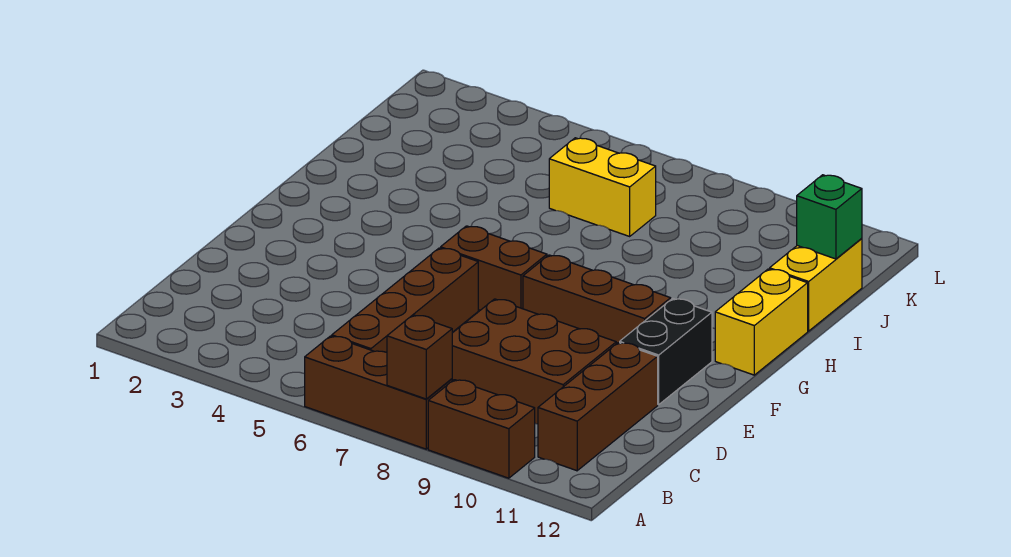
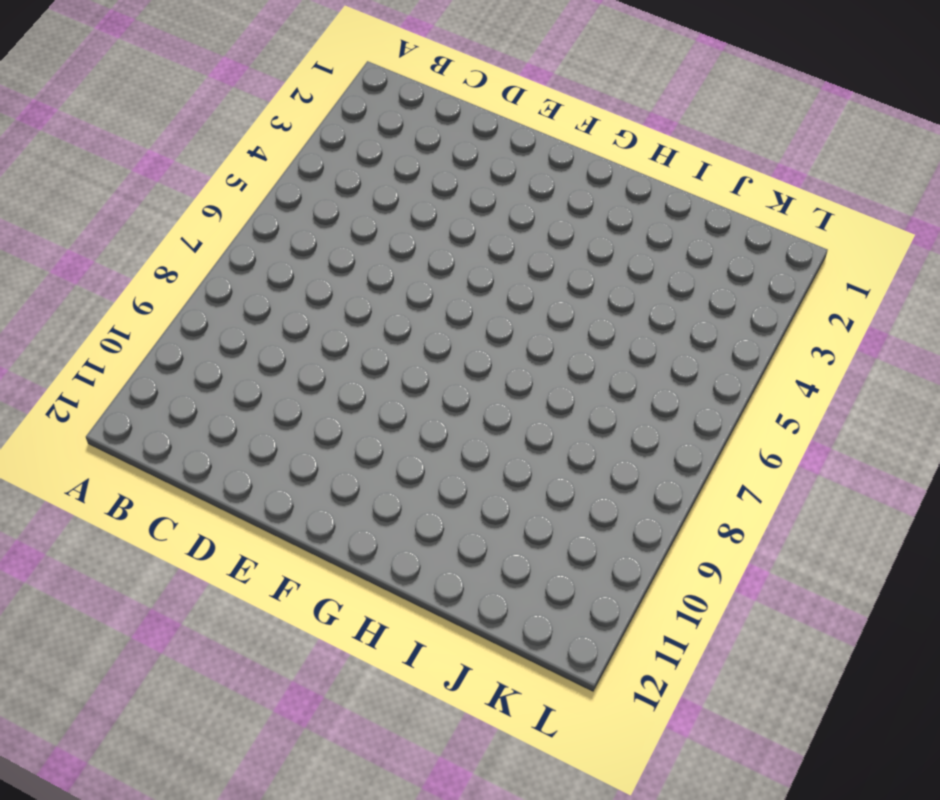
none -> brown brick A6:A8 level 1
none -> brown brick A9:A10 level 1
none -> brown brick B6:E6 level 1

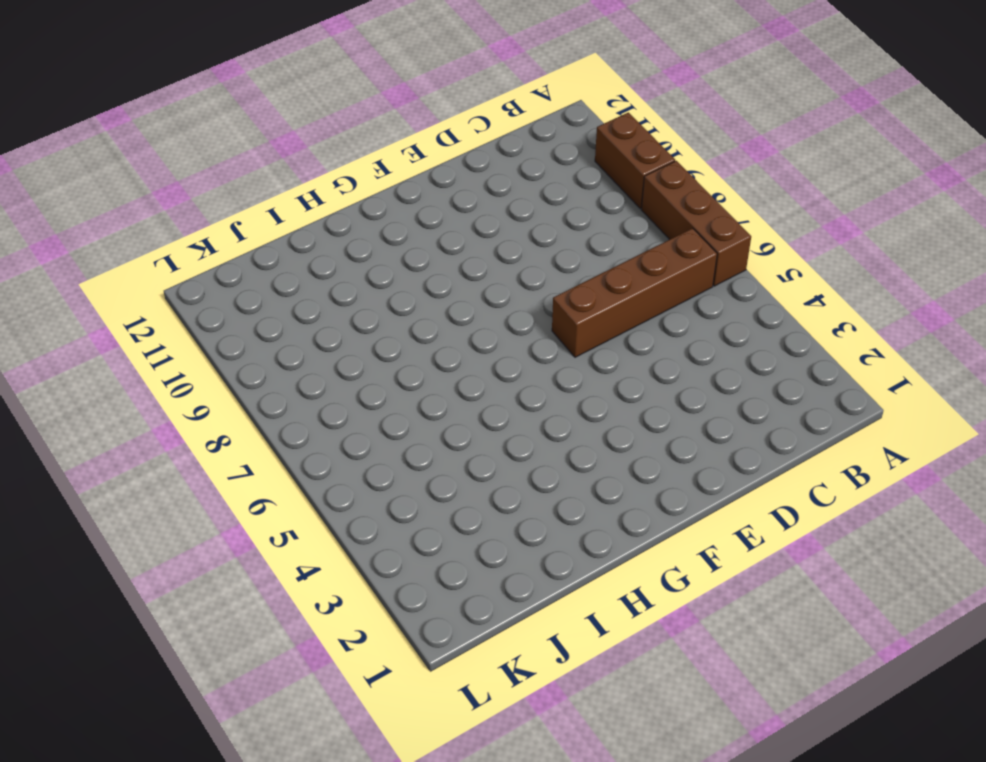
none -> brown brick B11:D11 level 1
none -> brown brick C8:D10 level 1
none -> black brick E11:F11 level 1

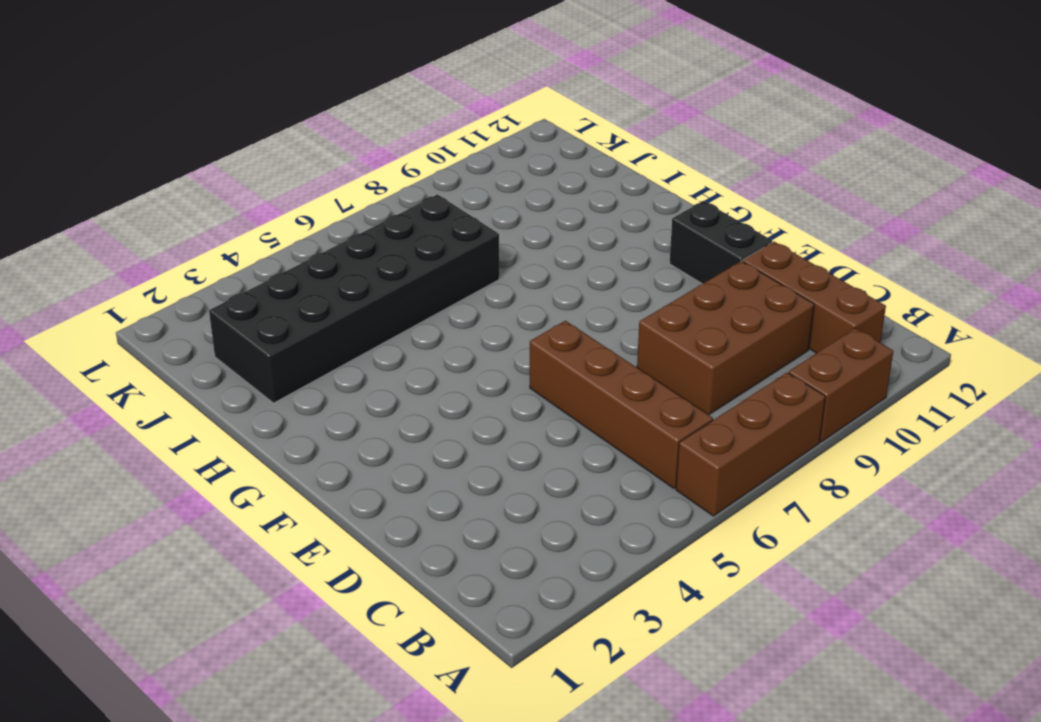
black brick I2:J7 level 1 -> yellow brick J6:J7 level 1
none -> brown brick F6:F7 level 1
none -> brown brick F8:F10 level 1
none -> yellow brick G12:H12 level 1

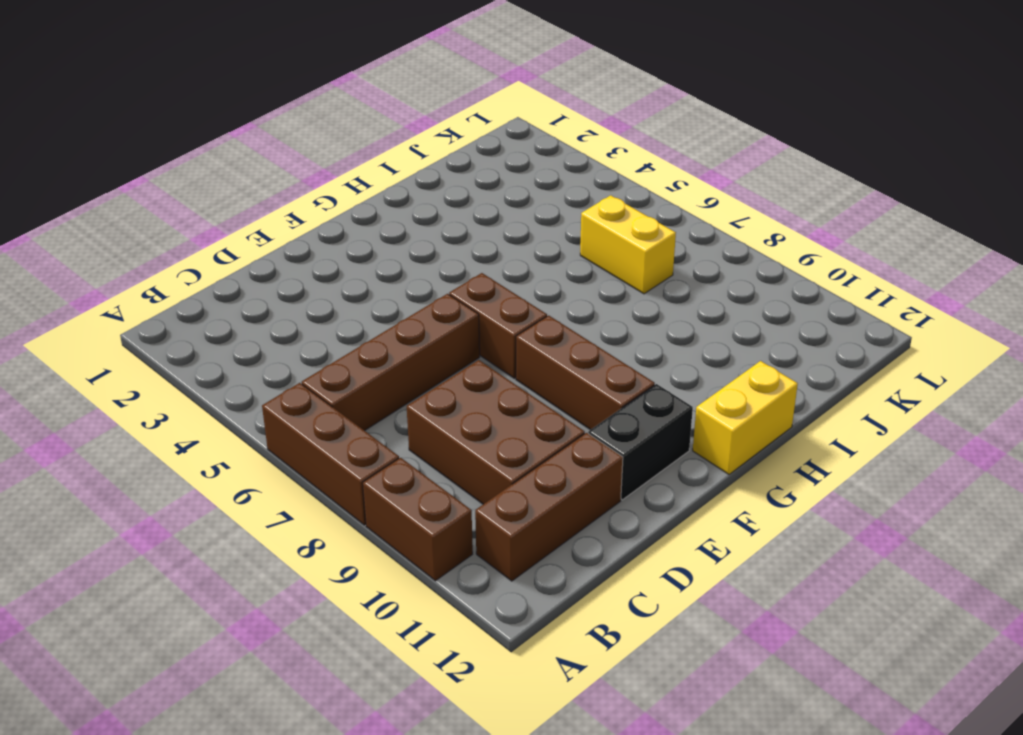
none -> yellow brick I12:J12 level 1
none -> brown brick A8 level 2
none -> green brick J12 level 2

